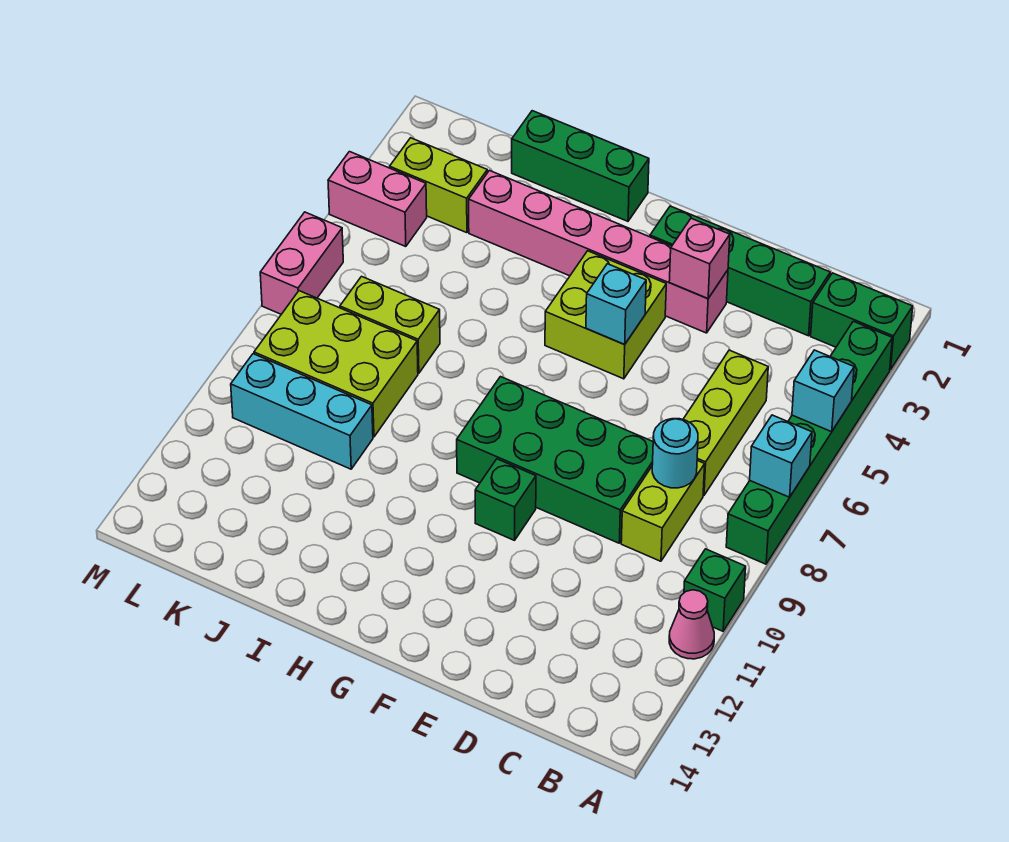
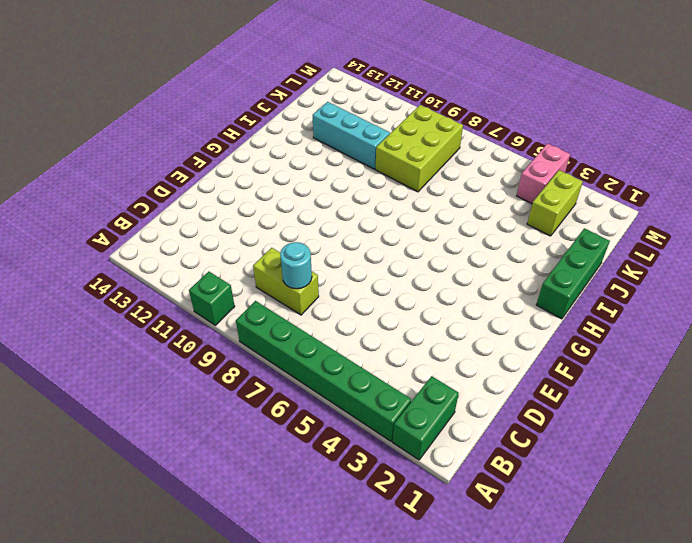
cyan brick J10:J12 level 1 -> cyan brick J10:L10 level 1
none -> pink cone A11 level 1
none -> green brick C2:F2 level 1
none -> lime brick C5:C7 level 1

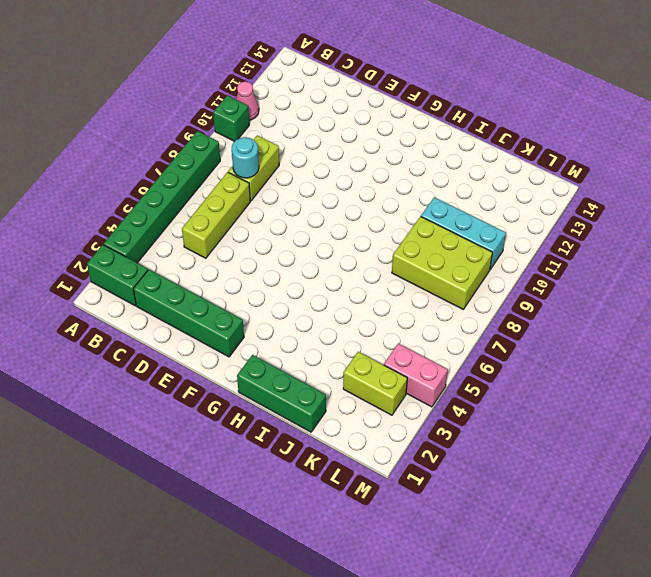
none -> green brick D8:G9 level 1
none -> pink brick E3:J3 level 1
none -> lime brick F4:G5 level 1

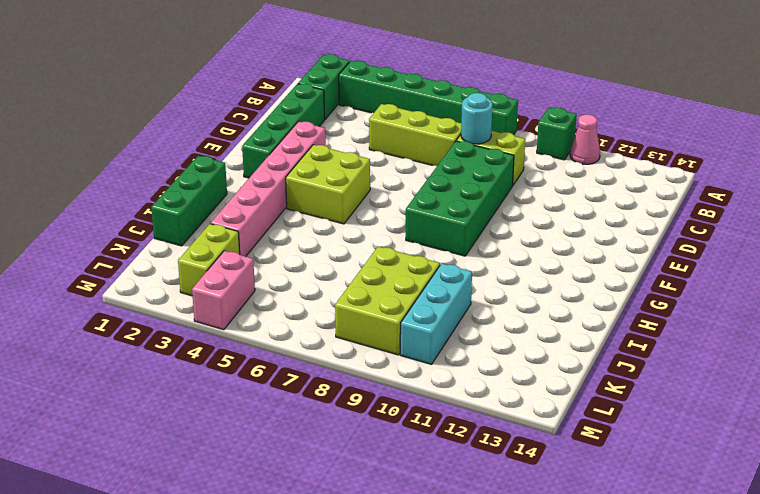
none -> green brick F10 level 1
none -> lime brick J7:K7 level 1
none -> pink brick M6:M7 level 1

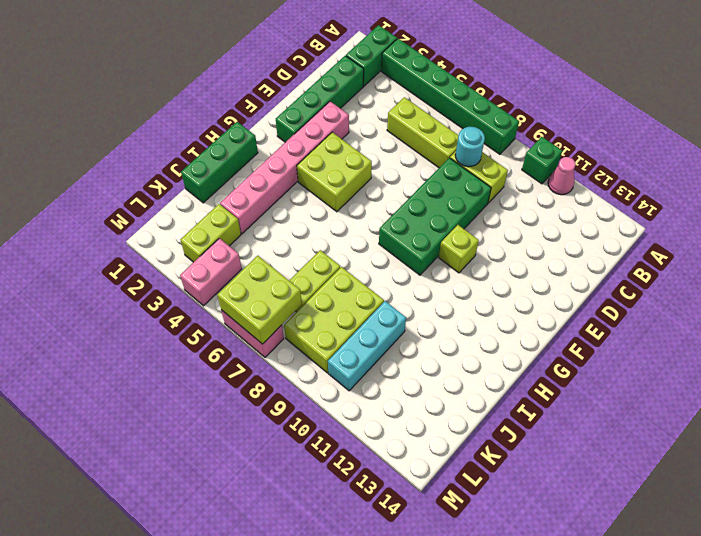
lime brick F10 level 1 -> green brick F10 level 1
lime brick L6:M7 level 2 -> none
none -> cyan brick A5 level 2
none -> cyan brick A7 level 2
none -> pink brick E3 level 2

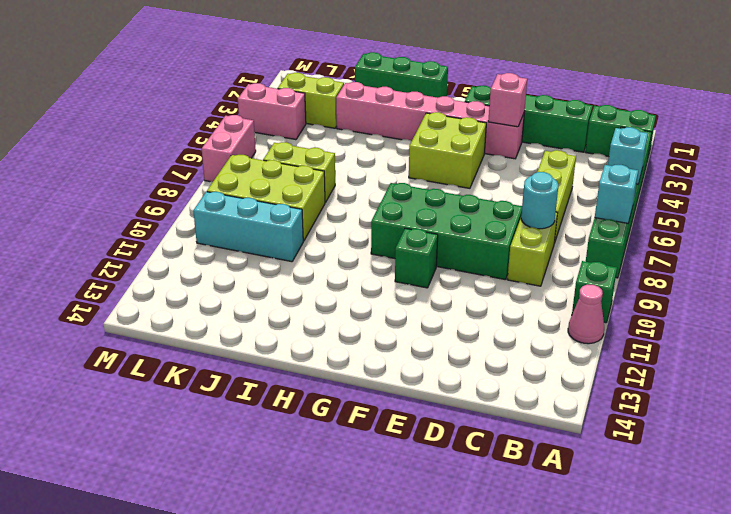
none -> cyan brick F5 level 2

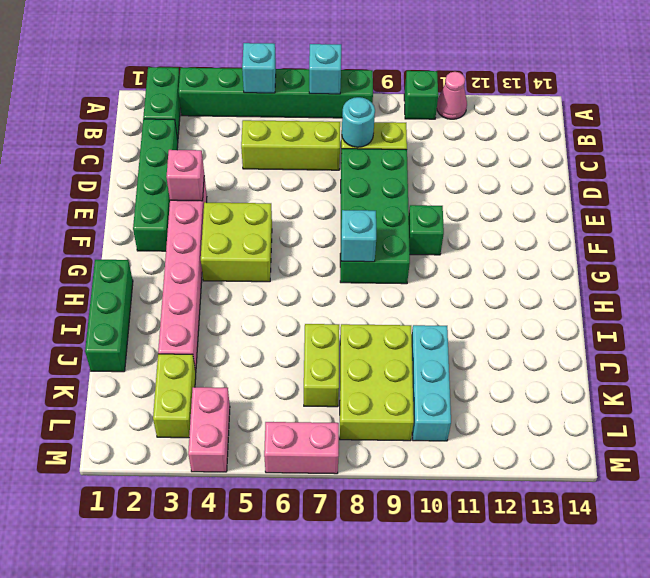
cyan brick G8 level 2 -> cyan brick F5 level 2

